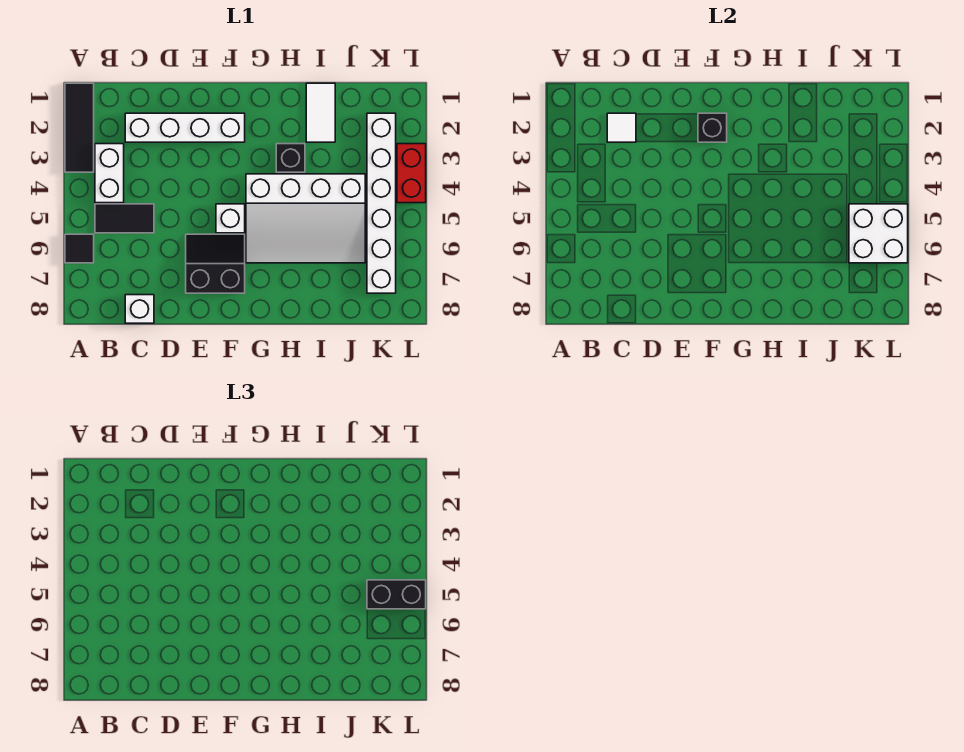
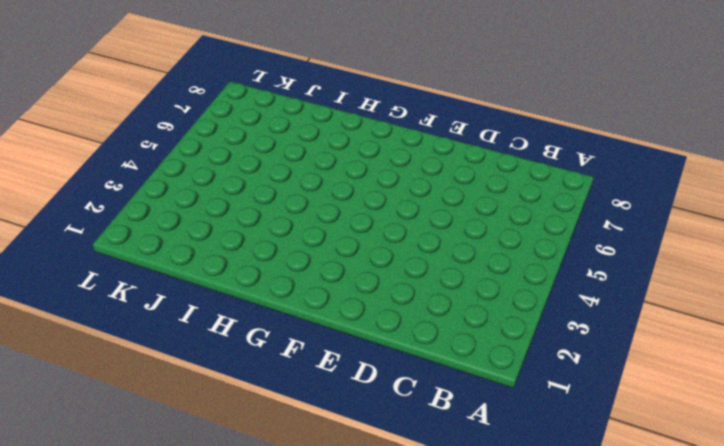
none -> black tile A1:A3 level 1
none -> black tile A6 level 1
none -> white brick B3:B4 level 1

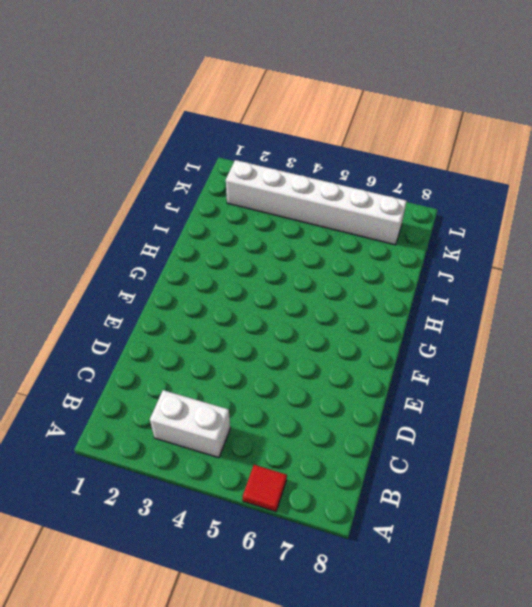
red tile A6 level 1 -> black tile A6 level 1
none -> black tile A1:A3 level 1
none -> black tile B5:C5 level 1
none -> white brick C2:F2 level 1

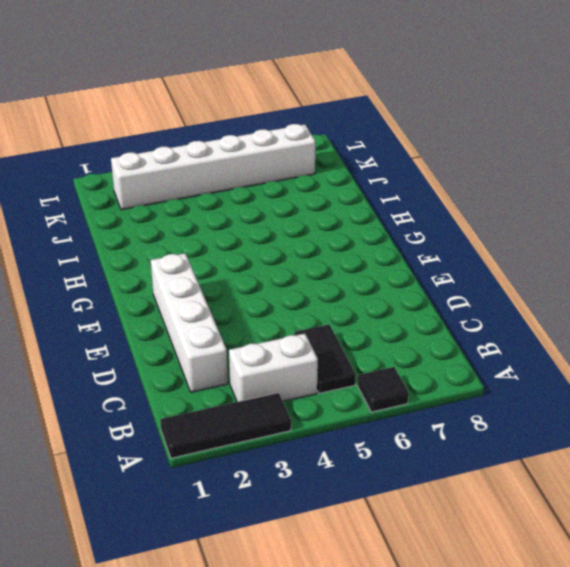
none -> white brick C8 level 1
none -> black slope E6:F7 level 1 top 7
none -> white brick F5 level 1

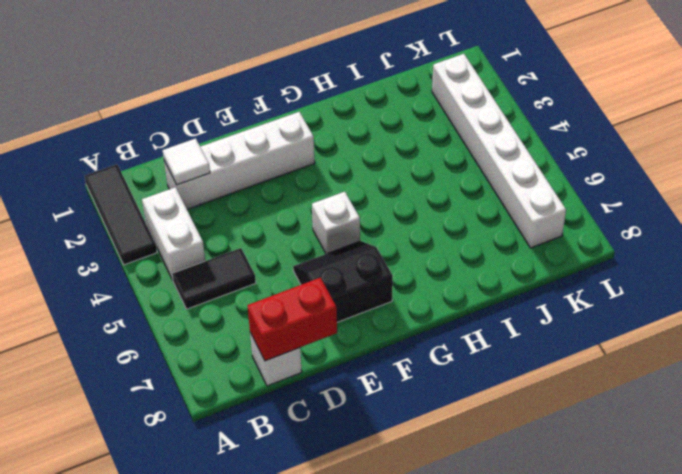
red brick C8:D8 level 2 -> red brick L3:L4 level 1
none -> black tile A6 level 1
none -> white slope G4:J6 level 1 top 4
none -> black brick H3 level 1

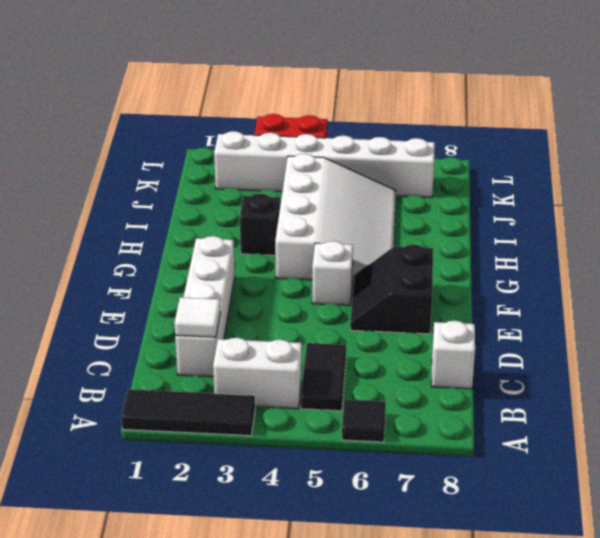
none -> white tile I1:I2 level 1
none -> black brick F2 level 2
none -> white brick K5:L6 level 2

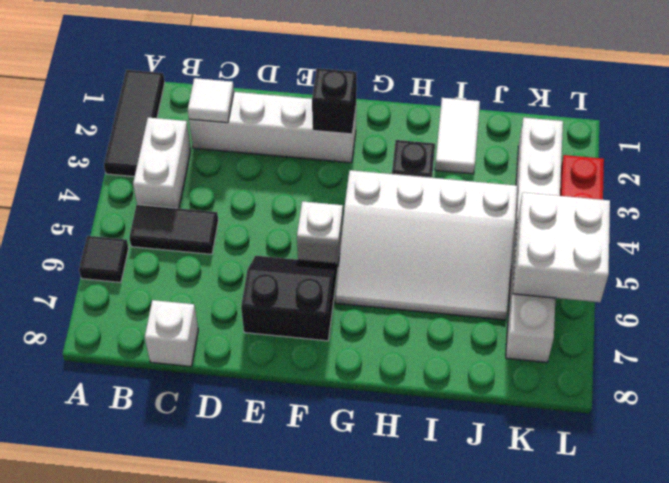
none -> black brick K5:L5 level 3

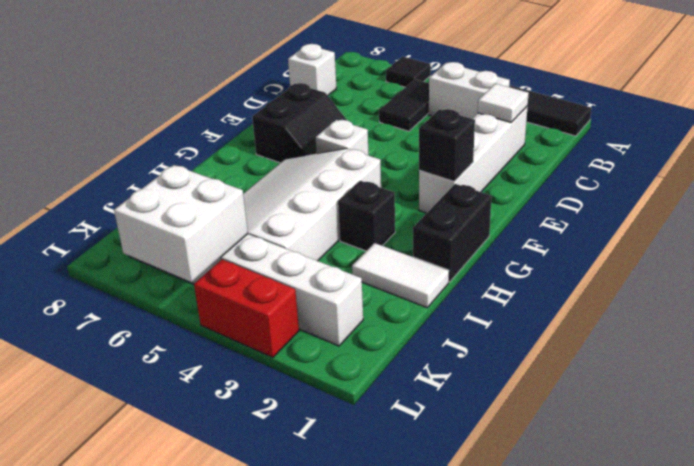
black brick G1:H1 level 1 -> black brick K5:L5 level 3

